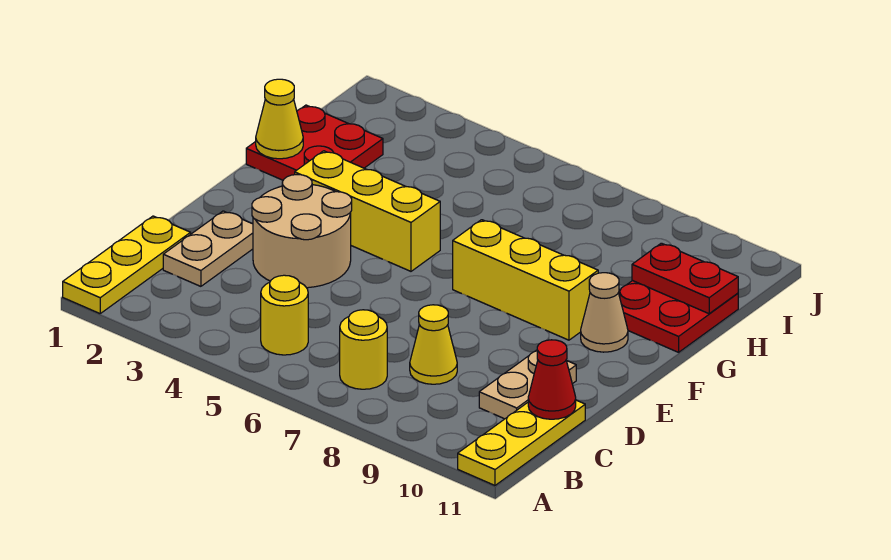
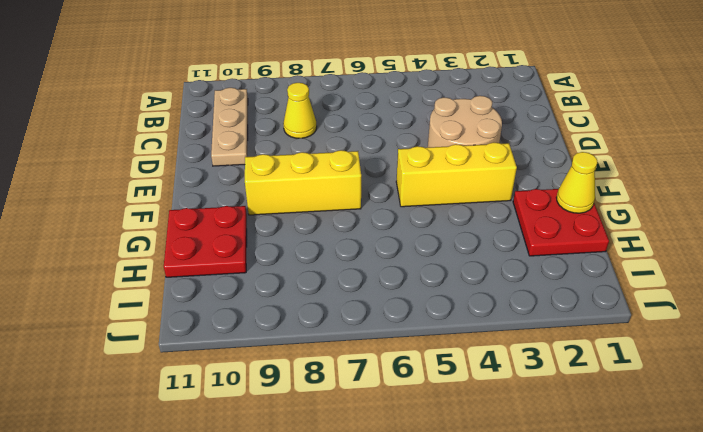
tan plate B10:D10 level 1 -> tan plate C10:D10 level 1
none -> yellow plate A1:C1 level 1
none -> yellow plate A11:C11 level 1
none -> yellow round brick B5 level 1

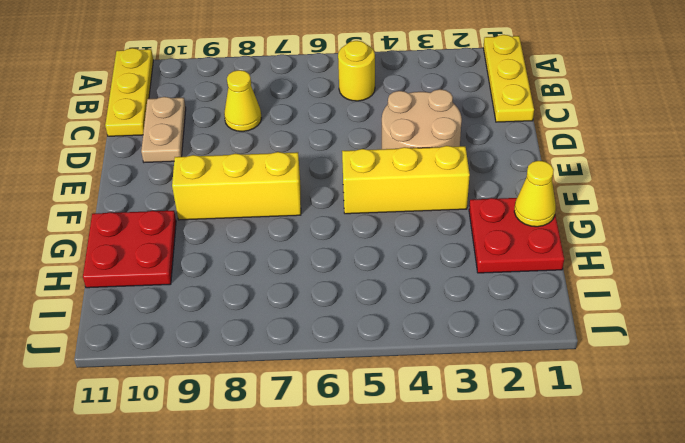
none -> yellow round brick B7 level 1
none -> tan plate C2:D2 level 1
none -> tan cone F10 level 1

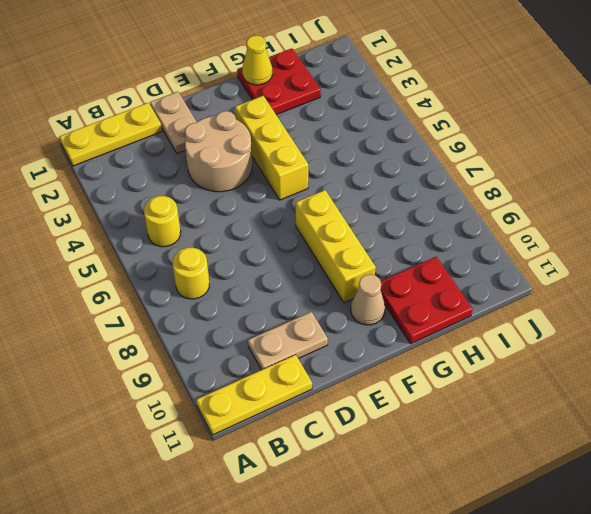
tan plate D1:D2 level 1 -> tan plate C2:D2 level 1
none -> yellow cone C8 level 1
none -> red cone C11 level 2
none -> red plate H10:H11 level 2

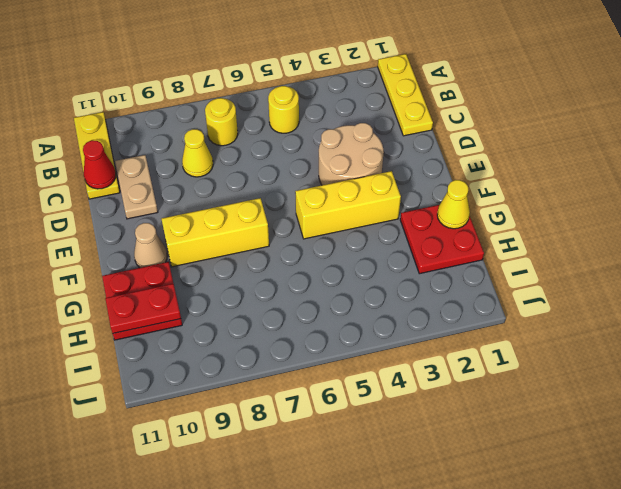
none -> tan plate C2:D2 level 1

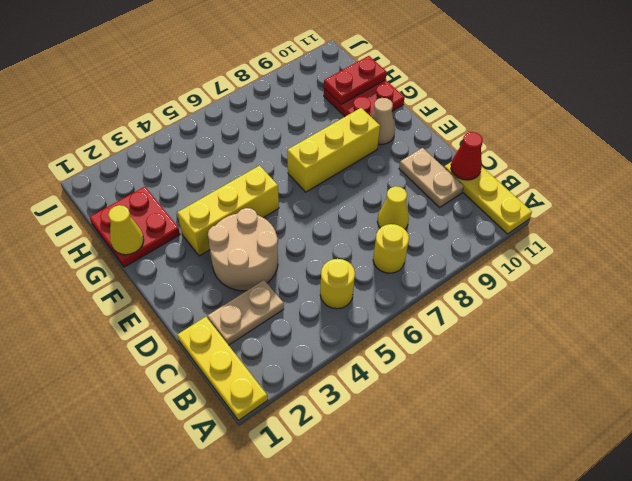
tan plate C2:C3 level 1 -> tan plate C2:D2 level 1

